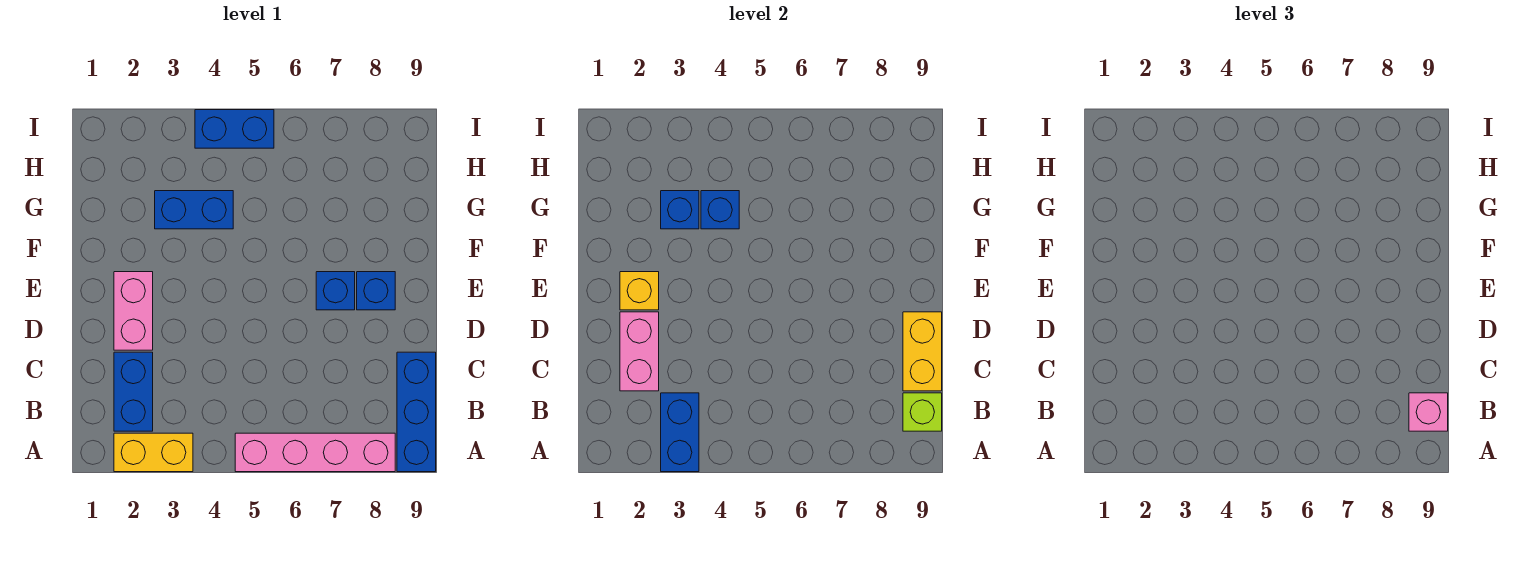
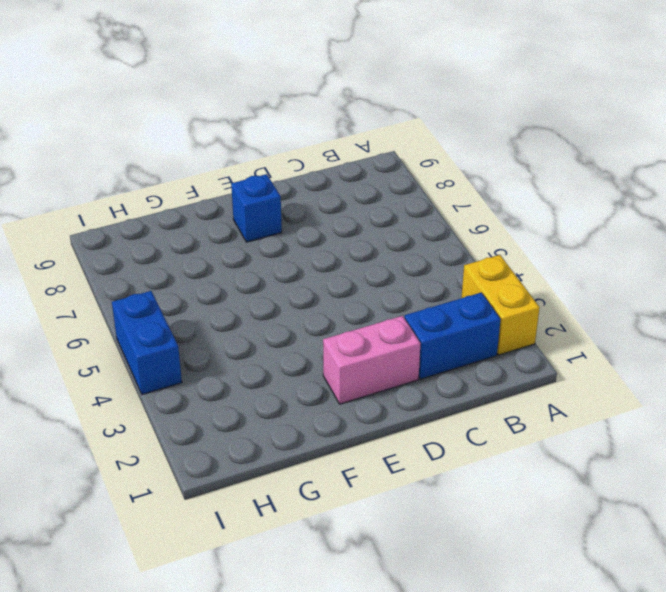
none -> pink brick A5:A8 level 1
none -> blue brick A9:C9 level 1
none -> blue brick E7 level 1

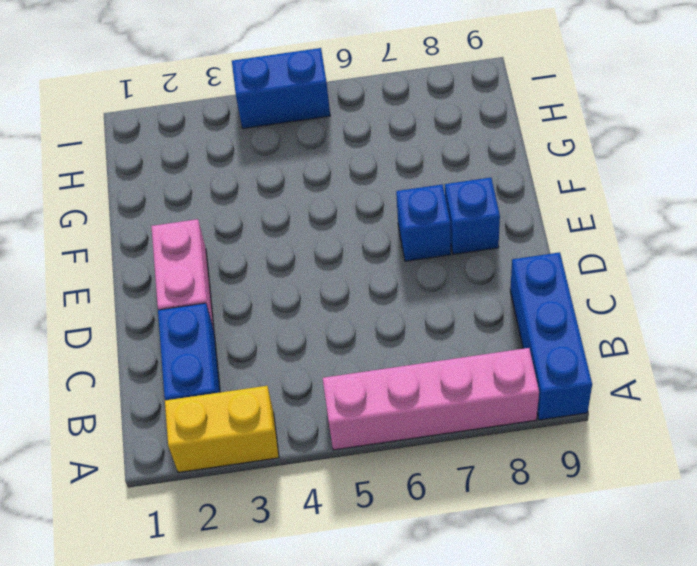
none -> blue brick G3:G4 level 1
none -> blue brick A3:B3 level 2
none -> lime brick B9 level 2

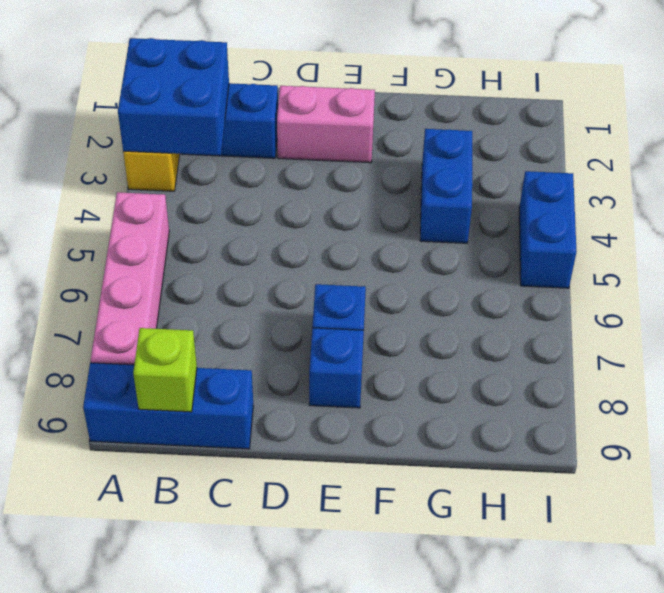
blue brick A2:B3 level 2 -> blue brick A3:B3 level 2
none -> pink brick C2:D2 level 2
none -> yellow brick C9:D9 level 2
none -> yellow brick E2 level 2

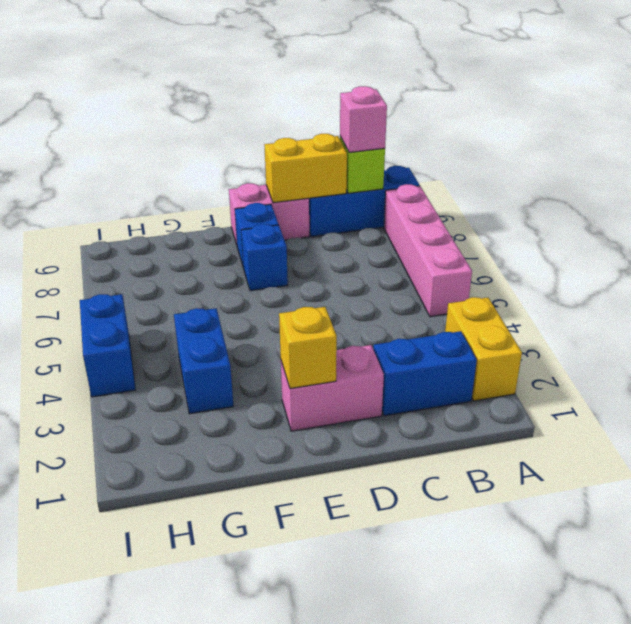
pink brick D9:E9 level 1 -> pink brick C2:D2 level 2
none -> blue brick A3:B3 level 2
none -> blue brick G3 level 2
none -> blue brick G4 level 2

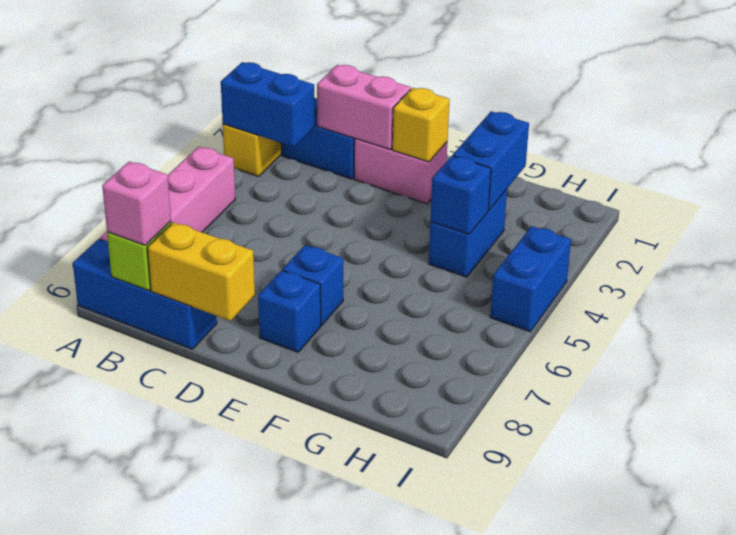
blue brick G2:G3 level 2 -> blue brick G3 level 2

